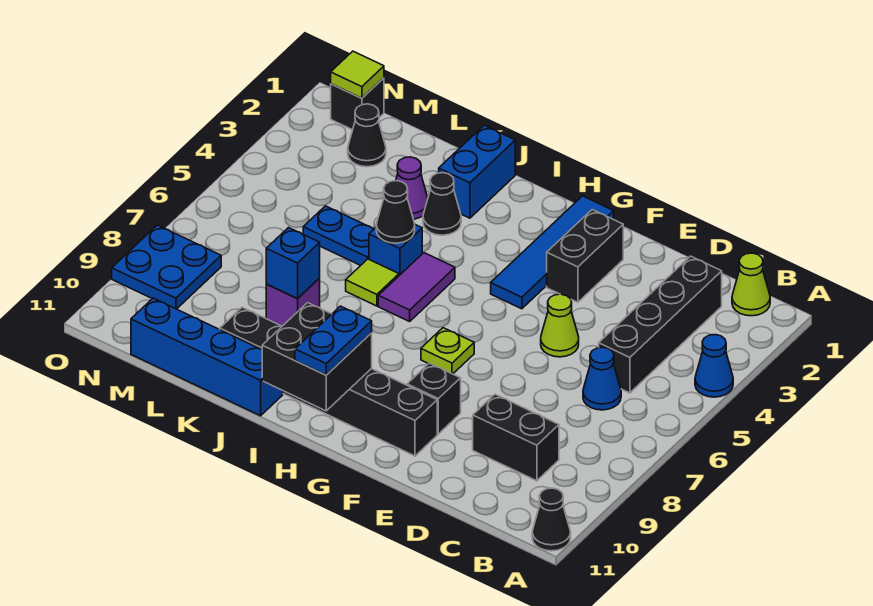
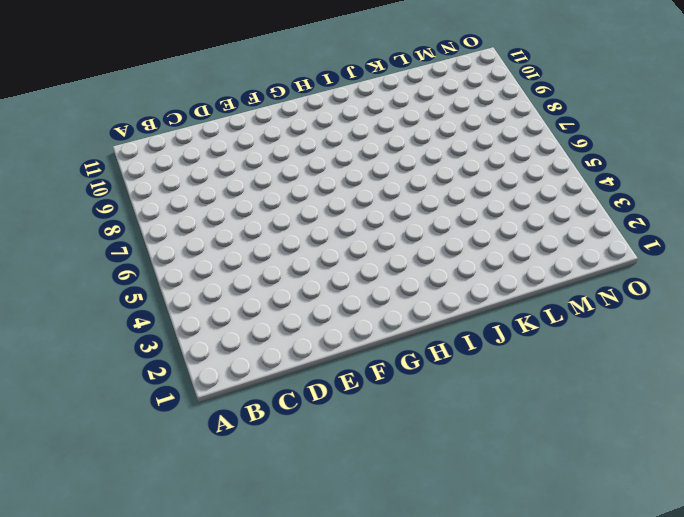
none -> blue cone A4 level 1
none -> black cone A11 level 1
none -> lime cone B1 level 1

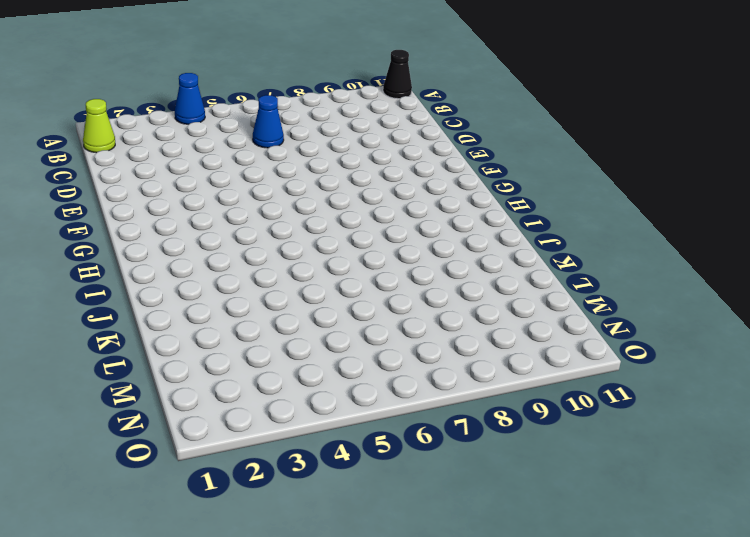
none -> black brick C2:C5 level 1
none -> black brick C9:D9 level 1
none -> lime cone E5 level 1

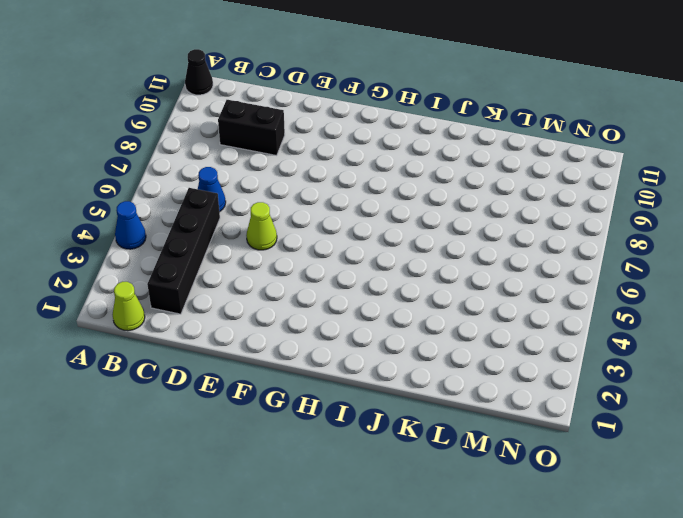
none -> black brick F2:F3 level 1
none -> black brick F9 level 1
none -> black brick F10:K10 level 1

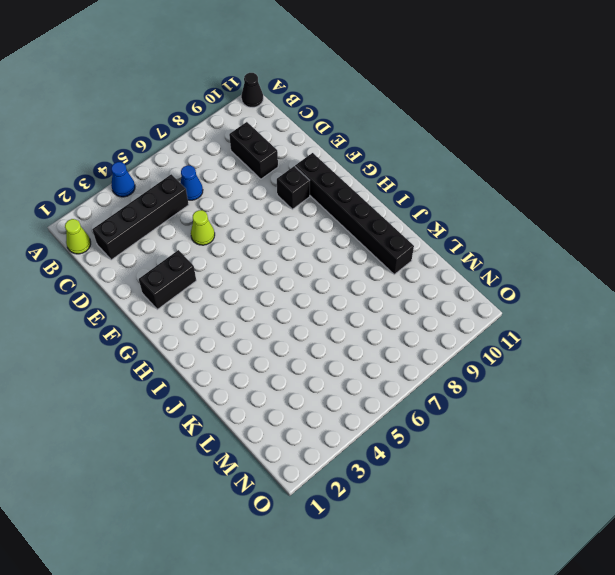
none -> blue tile G1:G4 level 1
none -> lime plate G7 level 1
none -> purple tile I5:I6 level 1

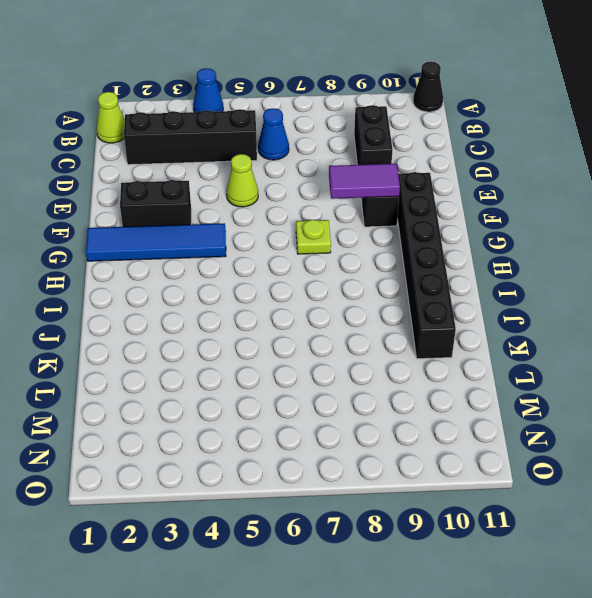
purple tile F8:F9 level 2 -> purple tile I5:I6 level 1
none -> blue brick J1:J2 level 1
none -> black cone J3 level 1
none -> blue brick J5 level 1

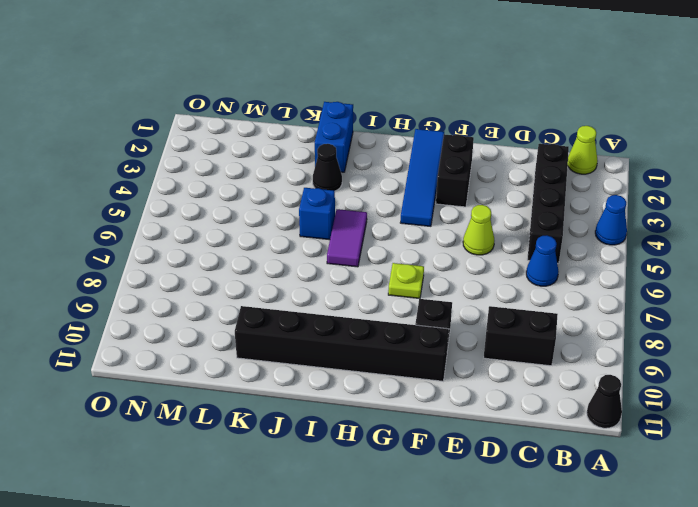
none -> lime tile J6 level 1
none -> blue brick J11:M11 level 1
none -> purple cone K3 level 1

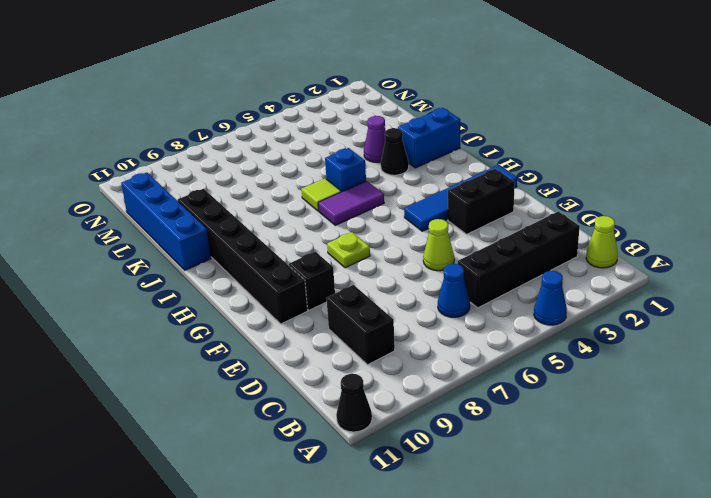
none -> blue plate K5:L5 level 1
none -> purple brick K8 level 1
none -> black cone M2 level 1

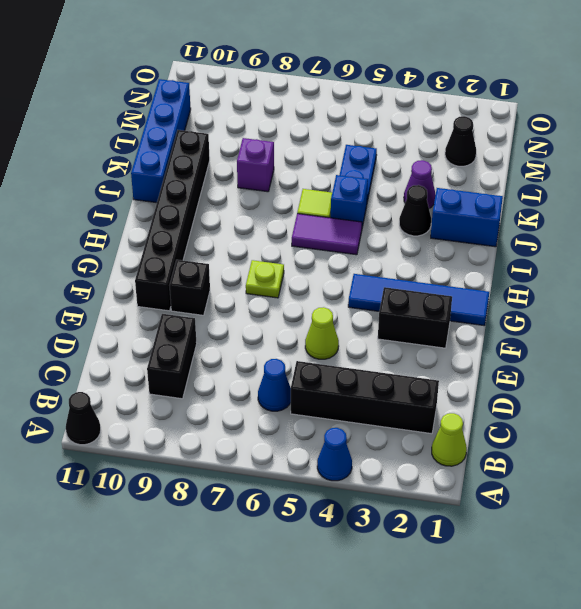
none -> black brick N1 level 1
none -> blue plate N8:O9 level 1
none -> black brick H10:I11 level 2

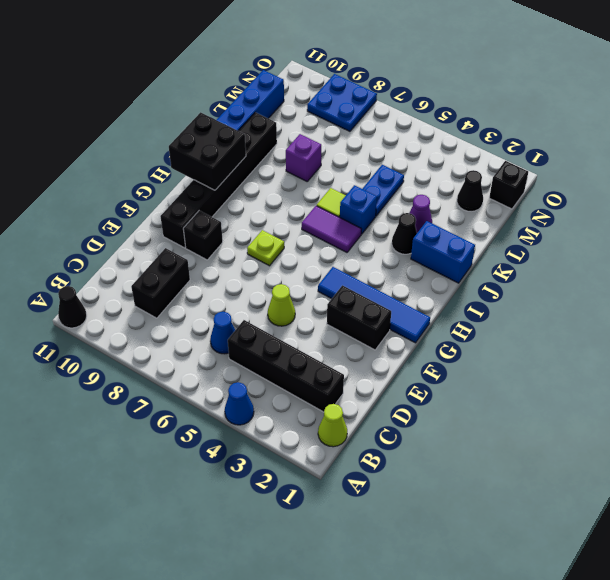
none -> black cone J5 level 2
none -> blue brick K8 level 2
none -> lime tile N1 level 2

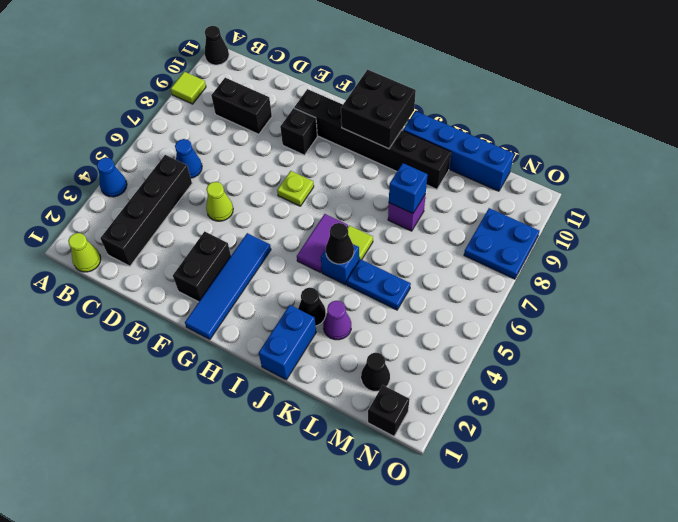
lime tile A9 level 1 -> lime tile N1 level 2
none -> blue plate H10:H11 level 3

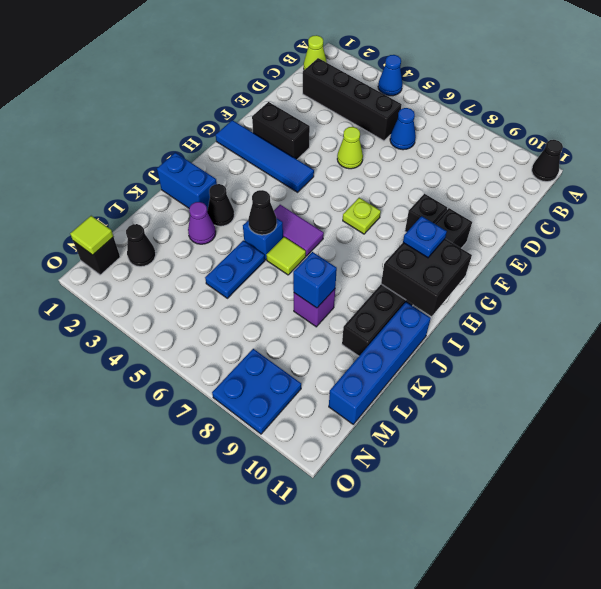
blue plate H10 level 3 -> blue plate H10:H11 level 3
none -> black brick C9:D9 level 1

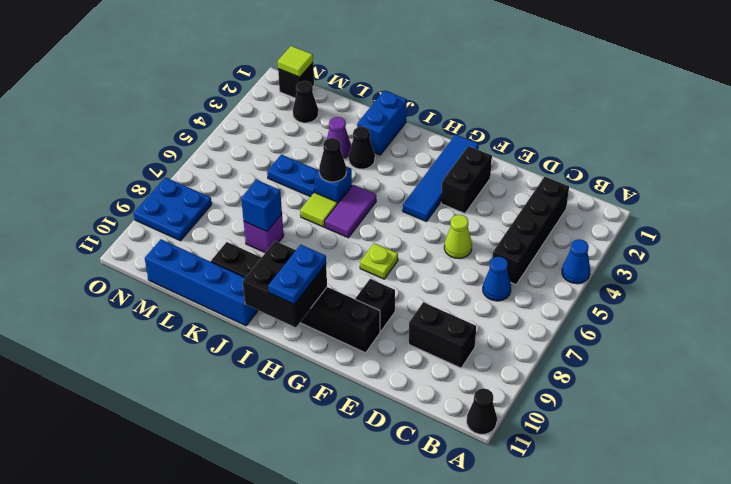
none -> lime cone B1 level 1

